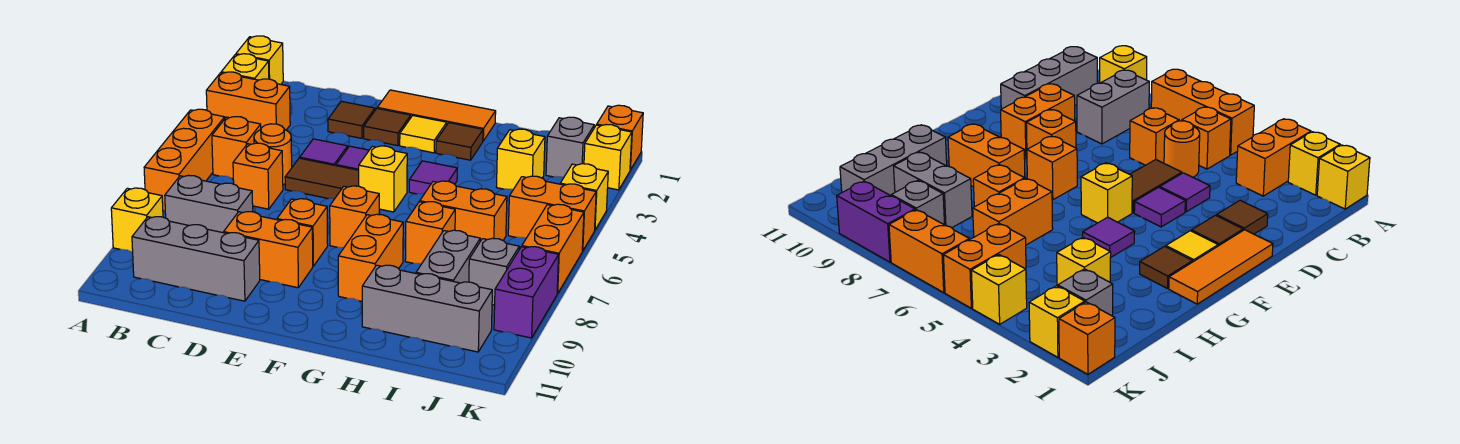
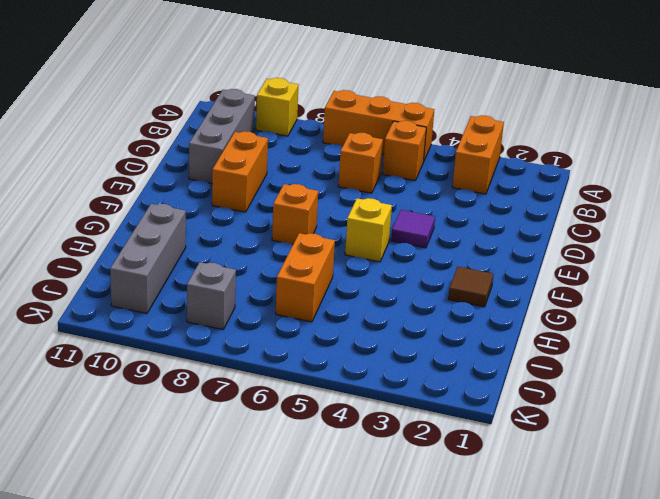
none -> yellow brick A1 level 1
none -> yellow brick A2 level 1
none -> grey brick B8:C8 level 1
none -> orange round brick C5 level 1

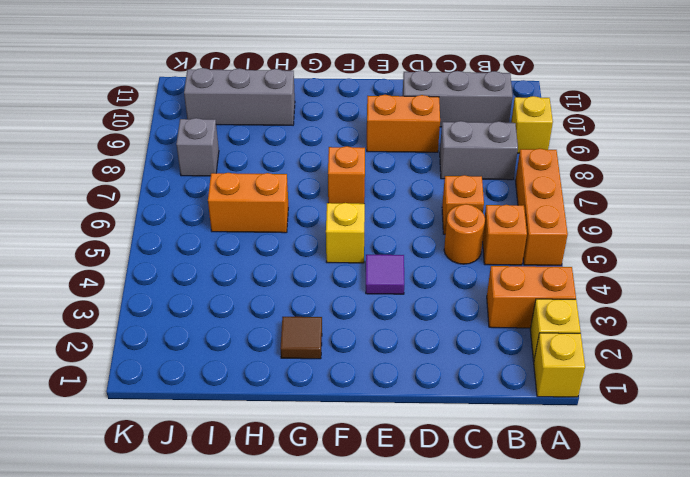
none -> brown tile D2 level 1
none -> purple tile D4 level 1
none -> brown tile D5:E5 level 1
none -> orange tile E1:G1 level 1

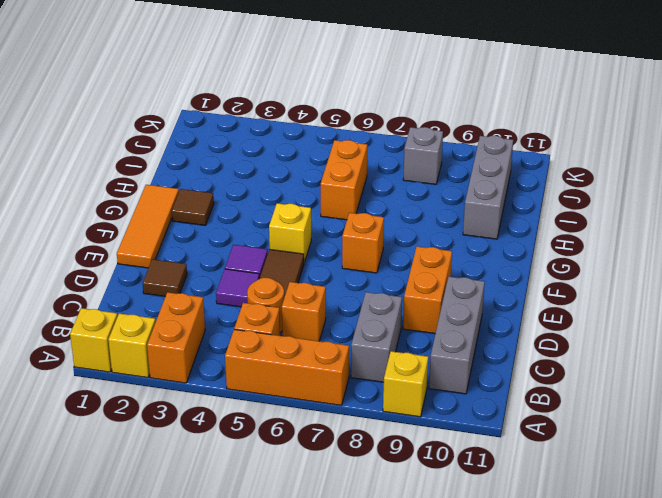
none -> brown tile E2 level 1
none -> orange brick E8 level 1
none -> yellow tile F2 level 1
none -> purple tile G4 level 1

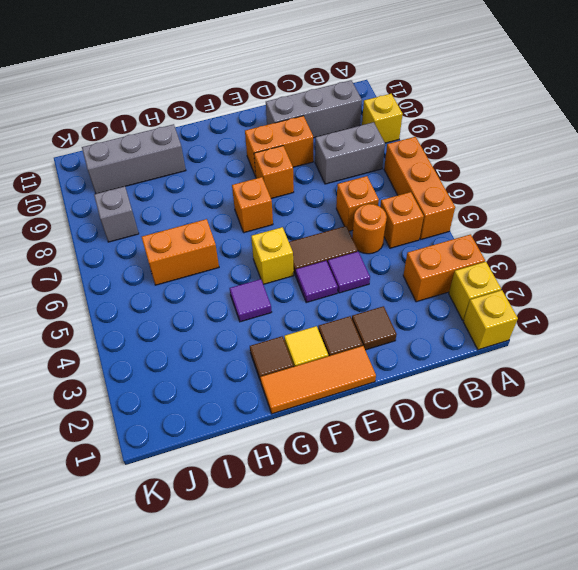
none -> orange brick G8:G9 level 1
none -> orange brick H7 level 1
none -> yellow brick I3 level 1
none -> grey brick I8:I9 level 1

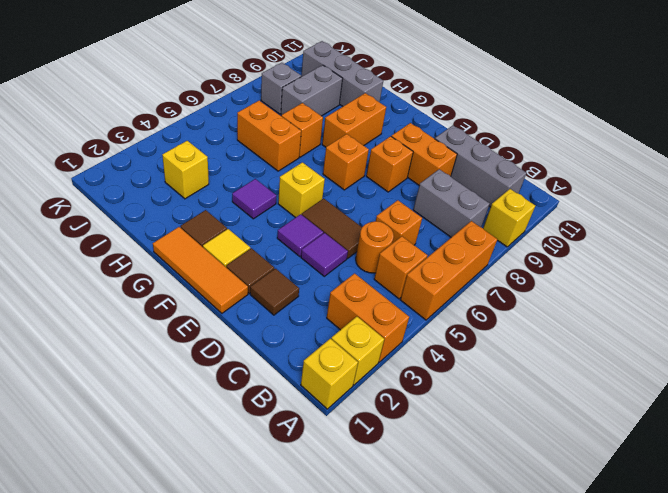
none -> grey brick J2 level 1
none -> orange brick J5:K5 level 1
none -> orange brick K1 level 1
none -> yellow brick K2 level 1

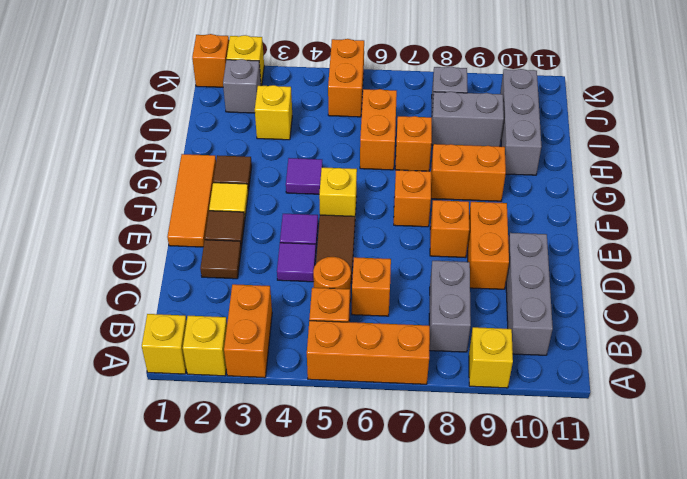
none -> yellow brick K4 level 1
none -> orange brick K6:K7 level 1
none -> purple brick K8:K9 level 1

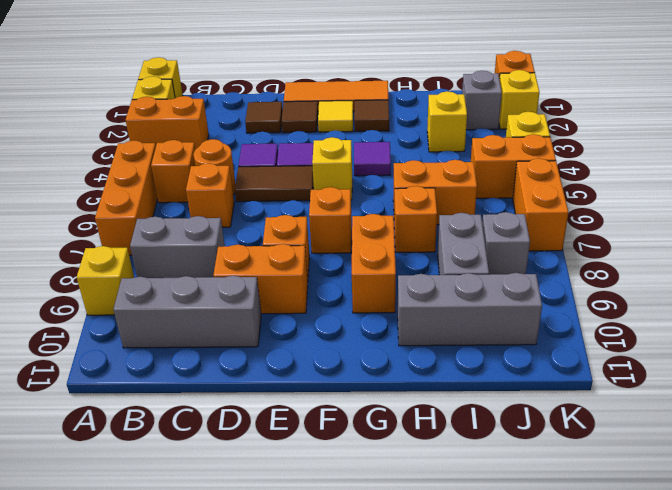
none -> purple brick K8:K9 level 1

